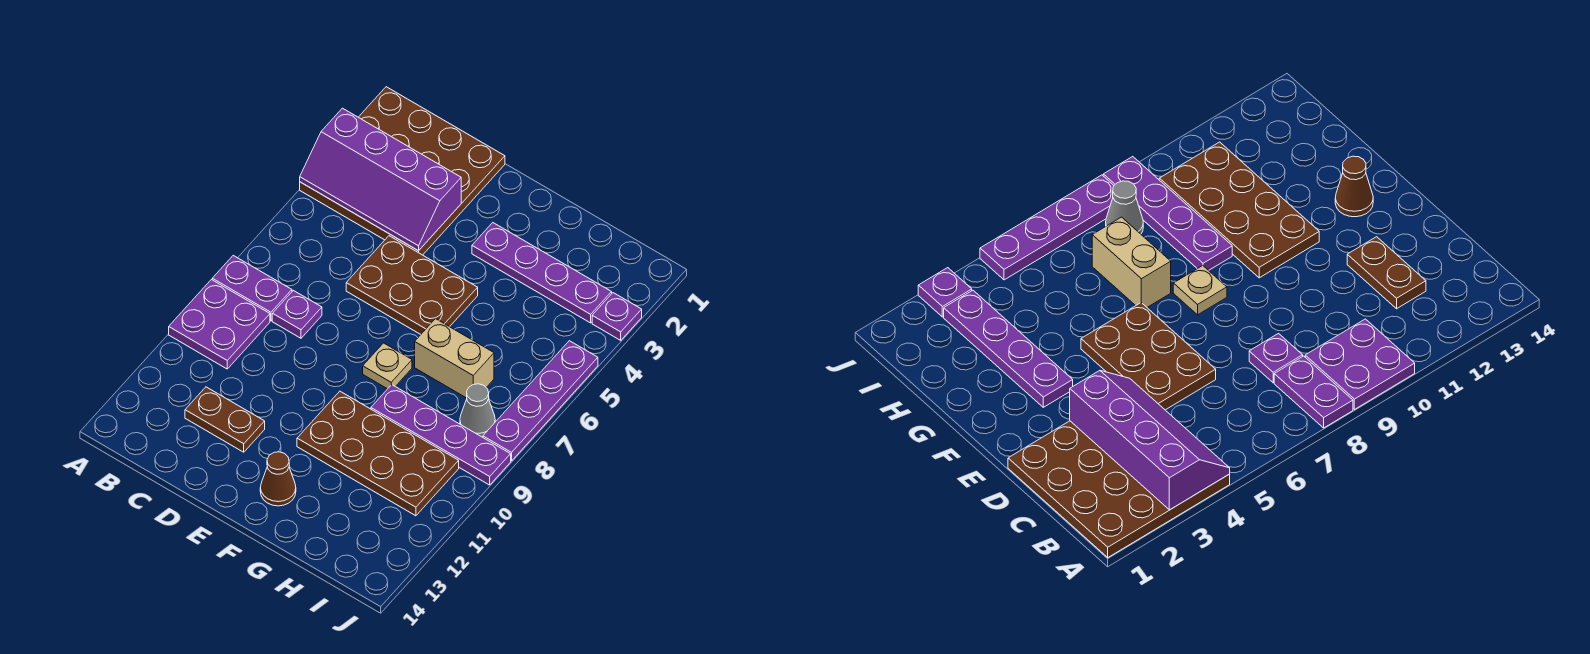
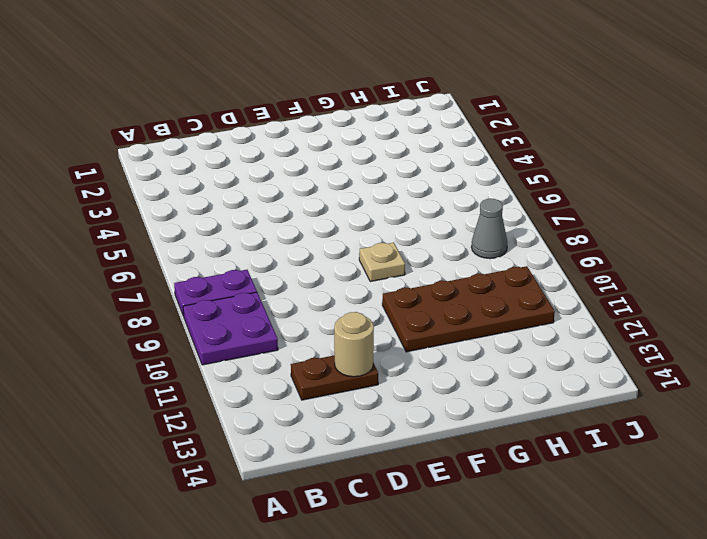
tan round brick D12 level 2 -> none
none -> brown plate A1:D4 level 1
none -> purple plate C8 level 1
none -> brown plate D5:F6 level 1

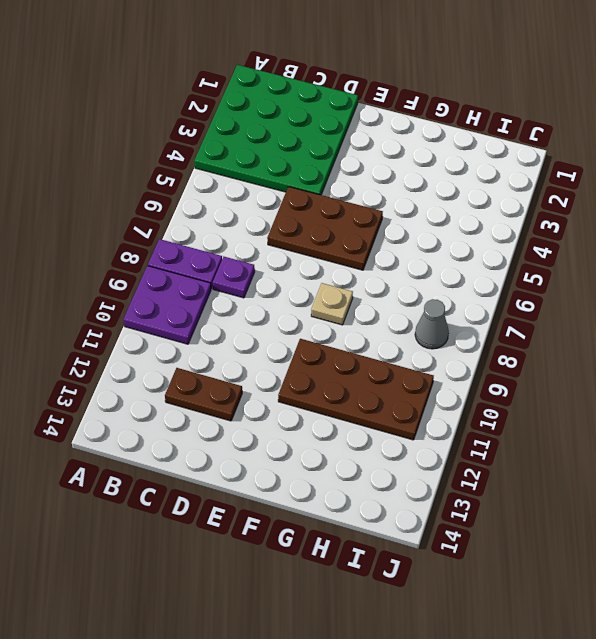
green plate A1:D4 level 1 -> brown plate A1:D4 level 1
none -> purple plate F3:I3 level 1
none -> brown cone F13 level 1
none -> tan brick G7:H7 level 1

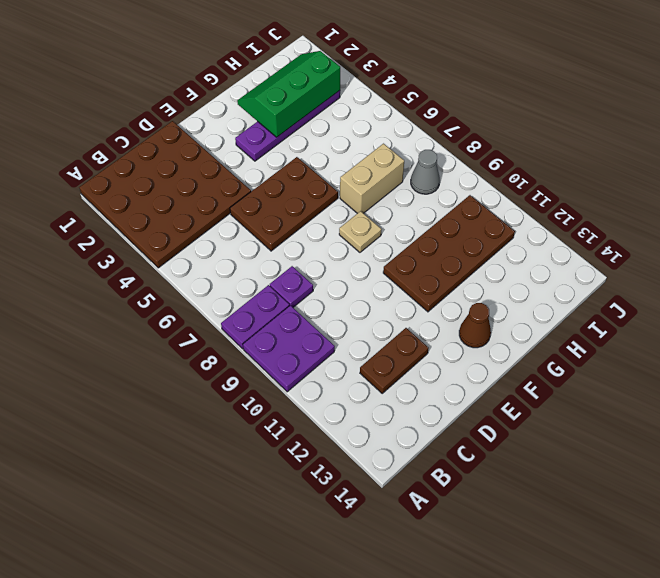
green slope G2:I3 level 2 top 3 -> none
none -> purple plate G9:J9 level 1
none -> purple plate J3 level 1
none -> purple plate J5:J8 level 1

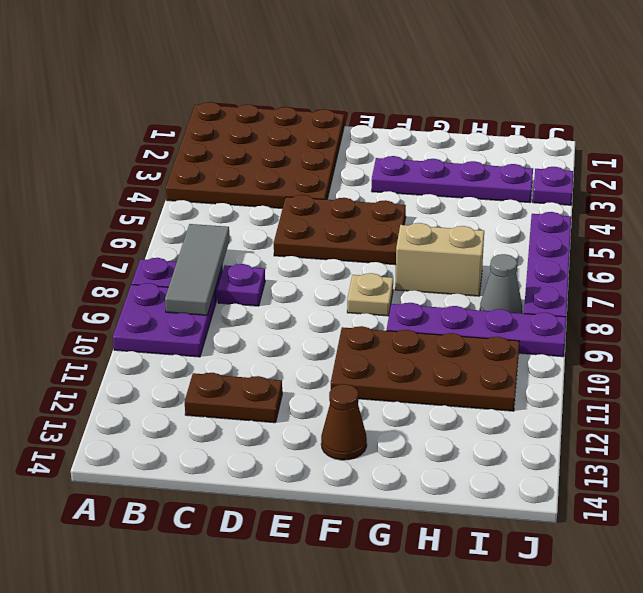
grey tile B7:B9 level 2 -> none
none -> purple slope A3:D4 level 2 top 3

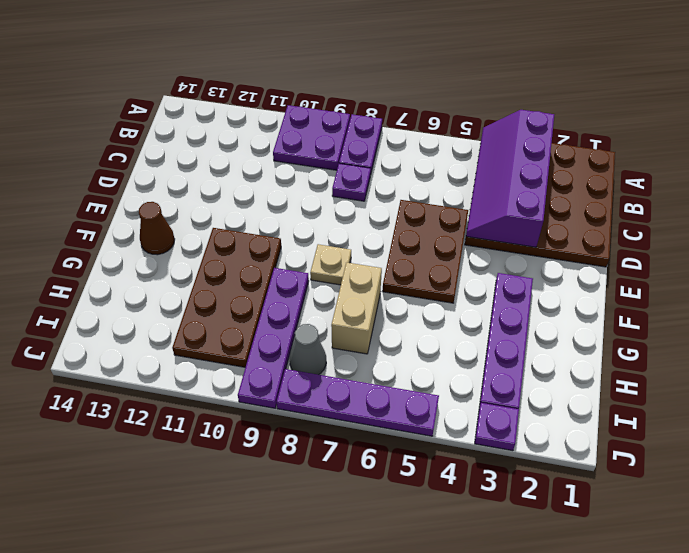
none -> brown plate C12:D12 level 1

